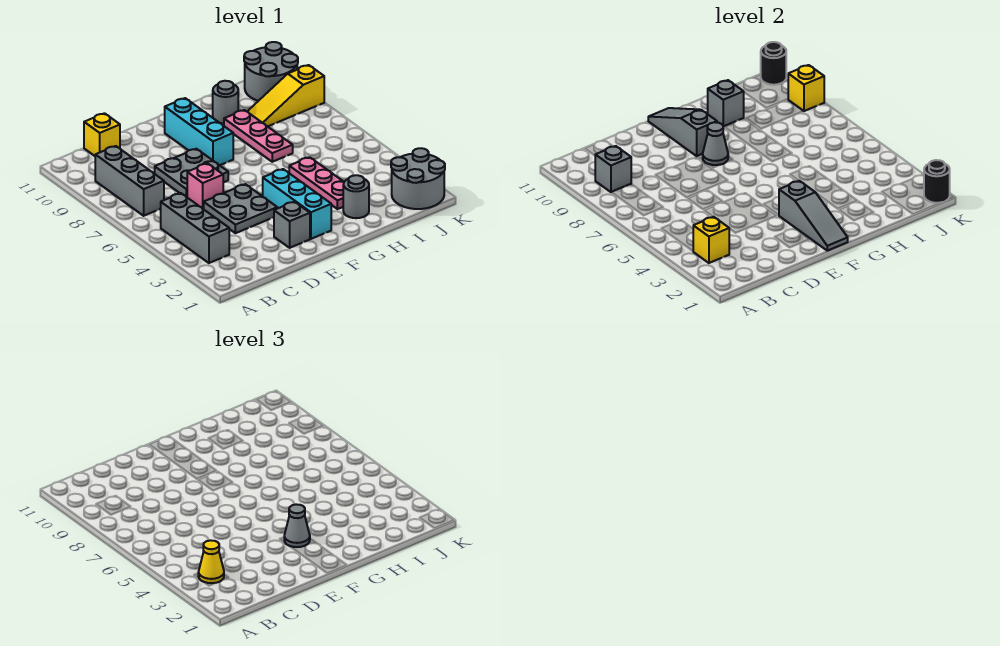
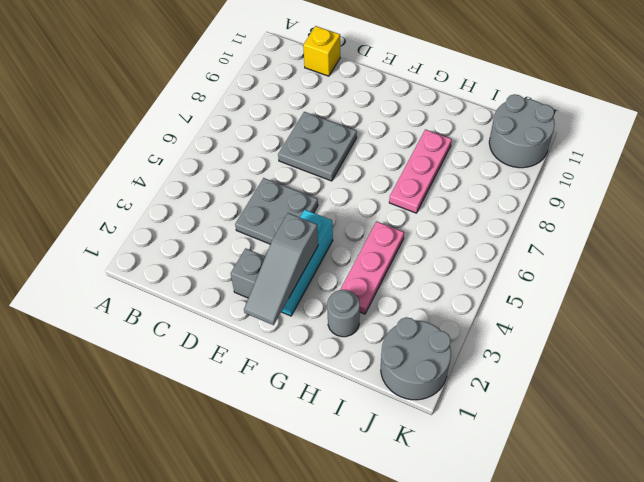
none -> grey brick B3:B5 level 1
none -> grey brick B7:B9 level 1
none -> pink brick D6 level 1

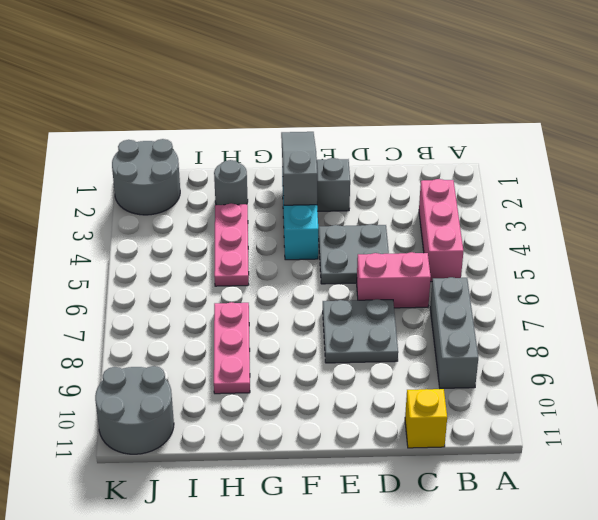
pink brick B3:B5 level 1 -> grey brick B3:B5 level 1
pink brick C6:D6 level 1 -> pink brick D6 level 1
none -> cyan brick F8:F10 level 1
none -> grey round brick H10 level 1
none -> yellow slope I9:K9 level 1 top K

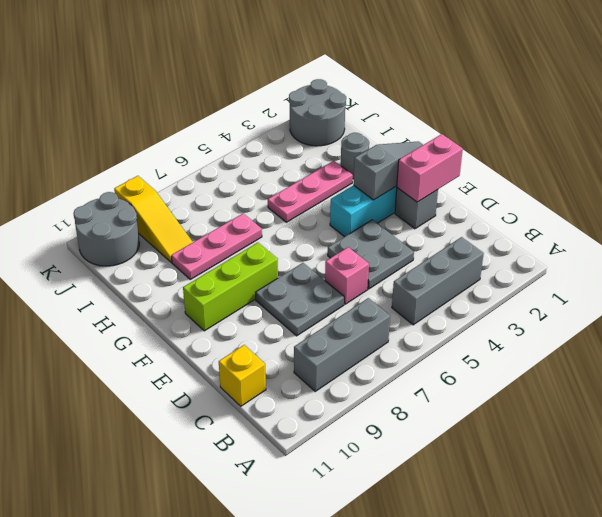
pink brick E1:E2 level 2 -> none
lime brick F8:F10 level 1 -> cyan brick F8:F10 level 1
none -> grey round brick H10 level 1
none -> yellow brick B3 level 2
none -> grey brick B9 level 2

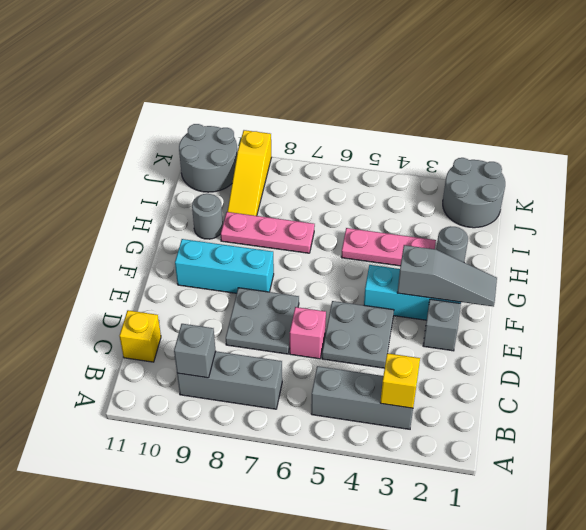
none -> grey cone F8 level 2
none -> grey slope F9:F11 level 2 top 9
none -> grey brick H10 level 2

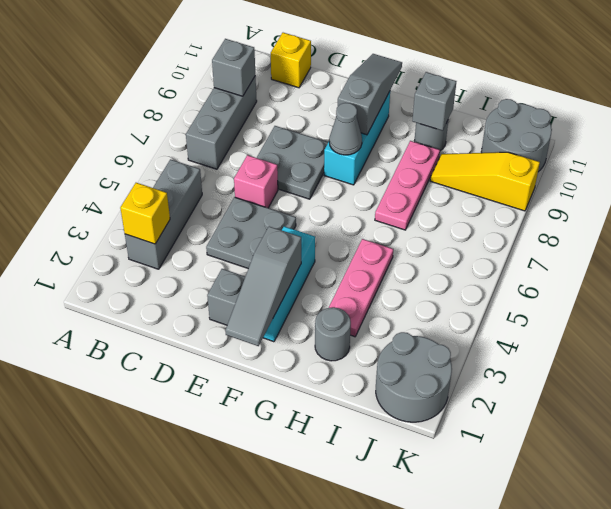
none -> black round brick K1 level 2
none -> yellow brick K9 level 2
none -> black round brick K11 level 2

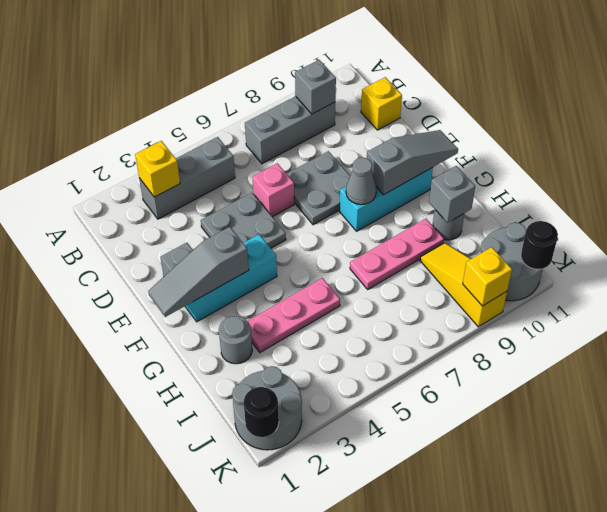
none -> yellow cone B3 level 3
none -> grey cone F3 level 3

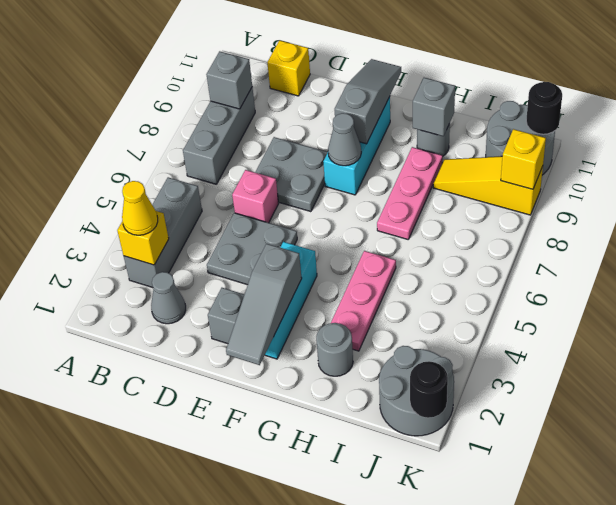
grey cone C2 level 1 -> grey cone F3 level 3

